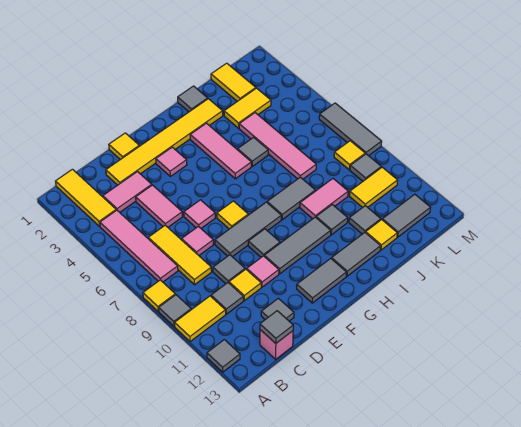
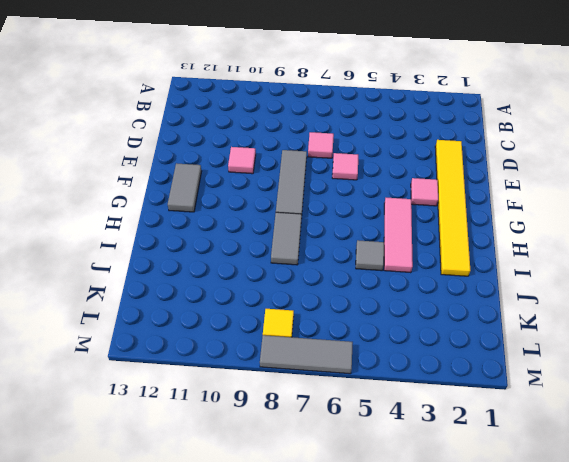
pink tile G4:I4 level 1 -> pink tile H3:H5 level 1
none -> yellow tile A8 level 1
none -> grey tile A9 level 1
none -> yellow tile A10:B10 level 1
none -> grey tile A12 level 1

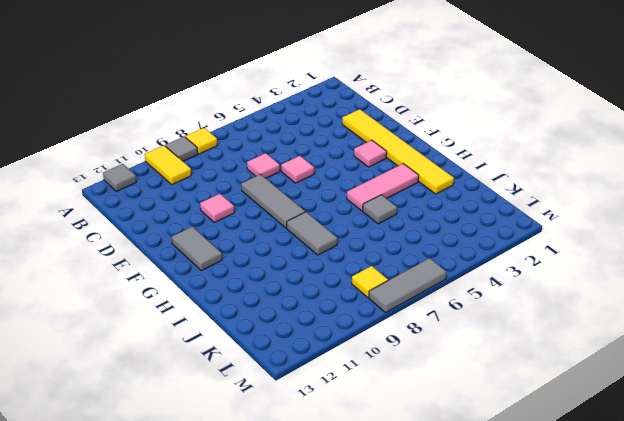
none -> yellow tile B1:B3 level 1
none -> pink tile B4:B7 level 1
none -> pink tile C3:D3 level 1
none -> yellow tile C6:C8 level 1

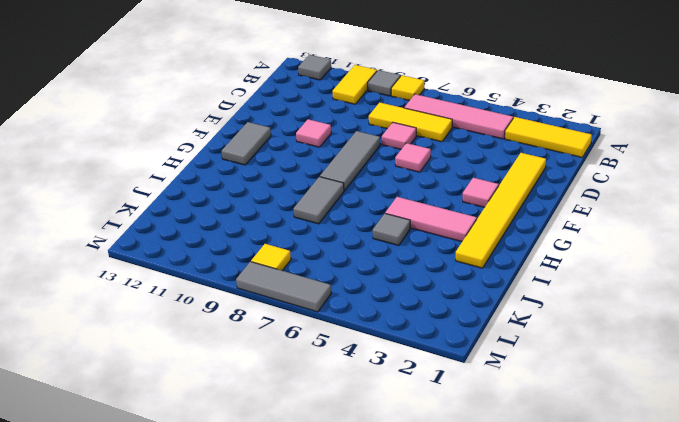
none -> pink tile C3:D3 level 1
none -> grey tile C10 level 1
none -> pink brick C13 level 1
none -> pink tile D4:D5 level 1

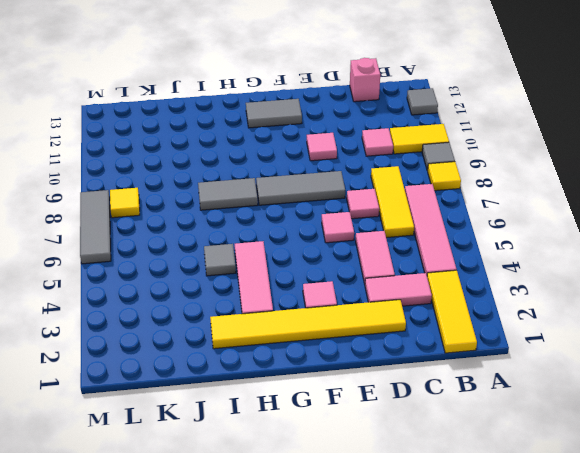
pink tile C10 level 1 -> grey tile C10 level 1
none -> grey tile D9 level 1
none -> yellow tile D10 level 1
none -> grey tile D12 level 1
none -> yellow tile E1 level 1

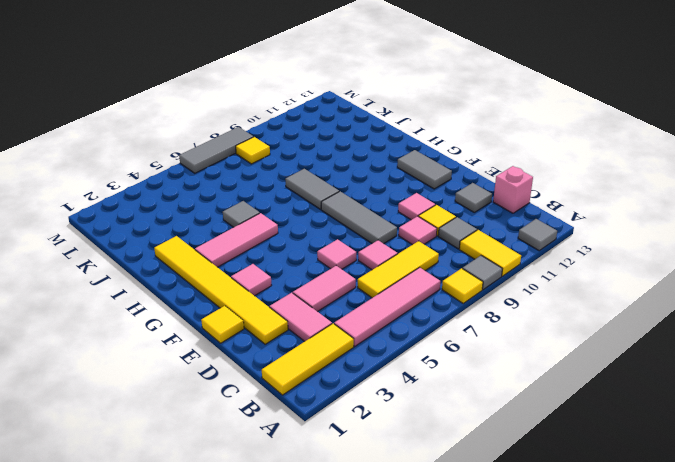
pink tile D9 level 1 -> grey tile D9 level 1
none -> yellow tile F7 level 1
none -> grey tile F9 level 1
none -> grey tile F10:H10 level 1
none -> grey tile H12:I12 level 1

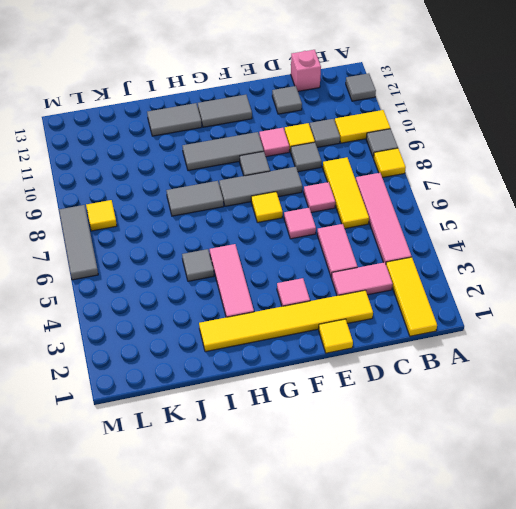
none -> grey tile I1 level 1
none -> pink tile I9:J9 level 1
none -> grey tile I10 level 1
none -> yellow tile J3:K3 level 1

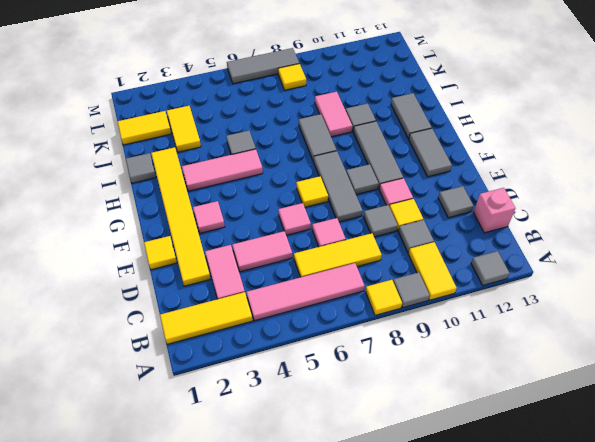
none -> pink tile J4:J7 level 1
none -> grey tile J11 level 1
none -> yellow tile J12 level 1
none -> yellow tile K10:L10 level 1

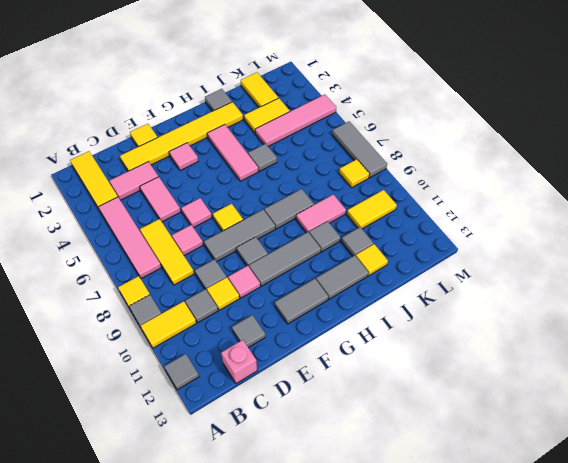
pink tile J4:M4 level 1 -> pink tile J4:J7 level 1
none -> grey tile K12:L12 level 1
none -> grey tile L9 level 1
none -> grey tile C13 level 2

